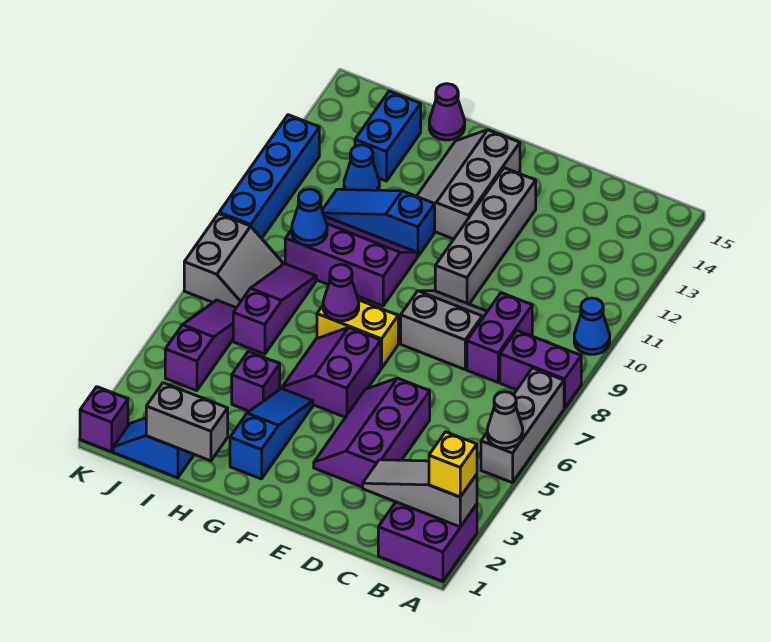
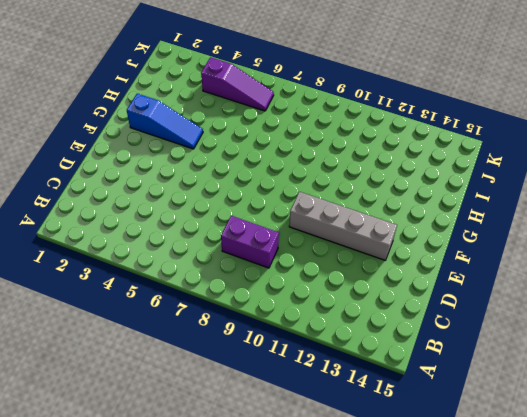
none -> purple brick A1:B2 level 1
none -> grey brick A5:A7 level 1
none -> purple brick A8:B8 level 1
none -> blue cone A10 level 1

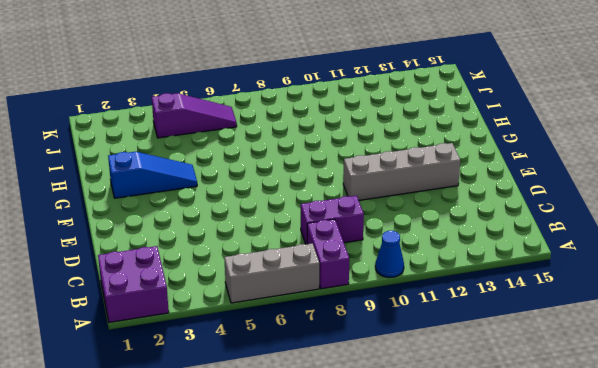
none -> purple slope D3:E5 level 1 top D
none -> grey slope D8:E9 level 1 top 8
none -> purple slope F5:G6 level 1 top F
none -> yellow brick F7:G7 level 1

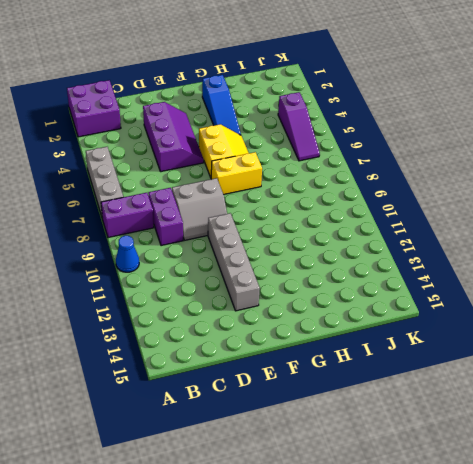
yellow slope F5:G6 level 1 top F -> purple slope F5:G6 level 1 top F
none -> grey slope F12:G14 level 1 top F
none -> purple slope G9:I10 level 1 top 9
none -> blue slope G11:I11 level 1 top G
none -> purple brick H4 level 1

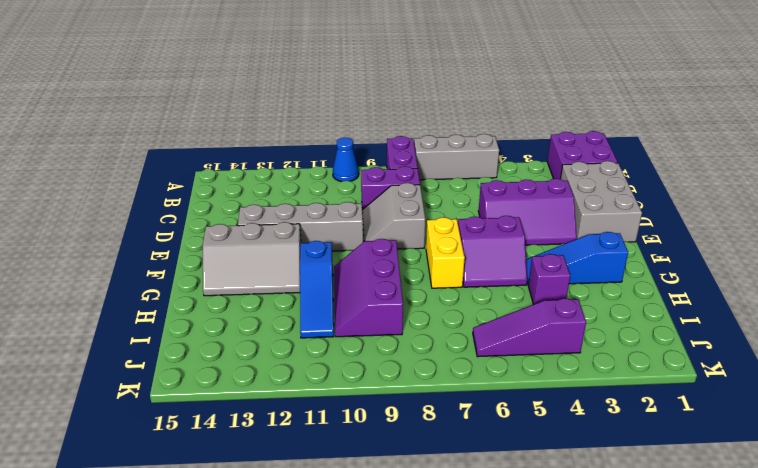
grey brick C1:E2 level 1 -> none
none -> purple cone H15 level 1
none -> blue slope I1:J1 level 1 top I
none -> purple slope I6:I8 level 1 top 6
none -> blue cone I12 level 1

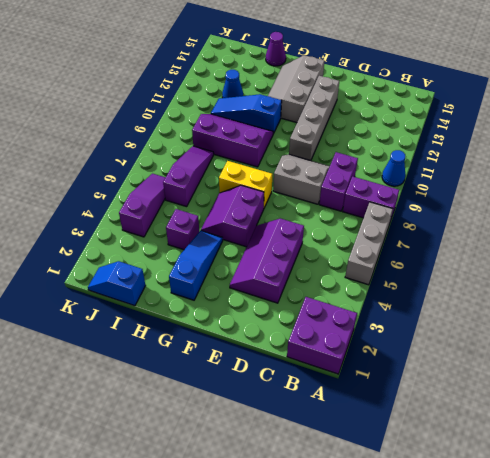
none -> blue brick I13:I14 level 1
none -> grey slope J7:K8 level 1 top K
none -> purple brick K1 level 1
none -> blue brick K9:K12 level 1

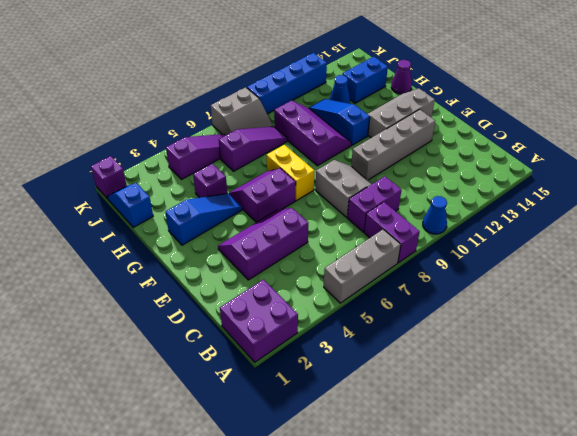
none -> grey slope A2:C2 level 2 top A
none -> grey cone A5 level 2
none -> purple cone G7 level 2
none -> grey brick H1:I1 level 2

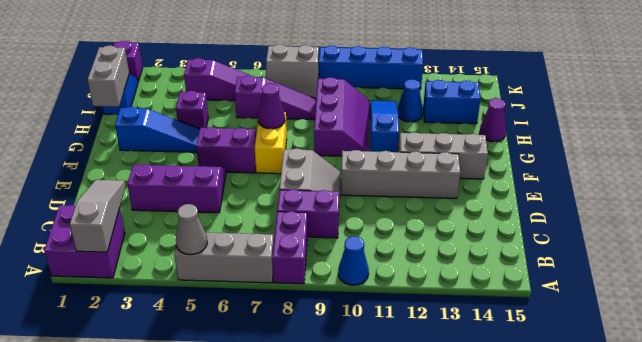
none -> blue cone I9 level 2
none -> yellow brick A2 level 3

